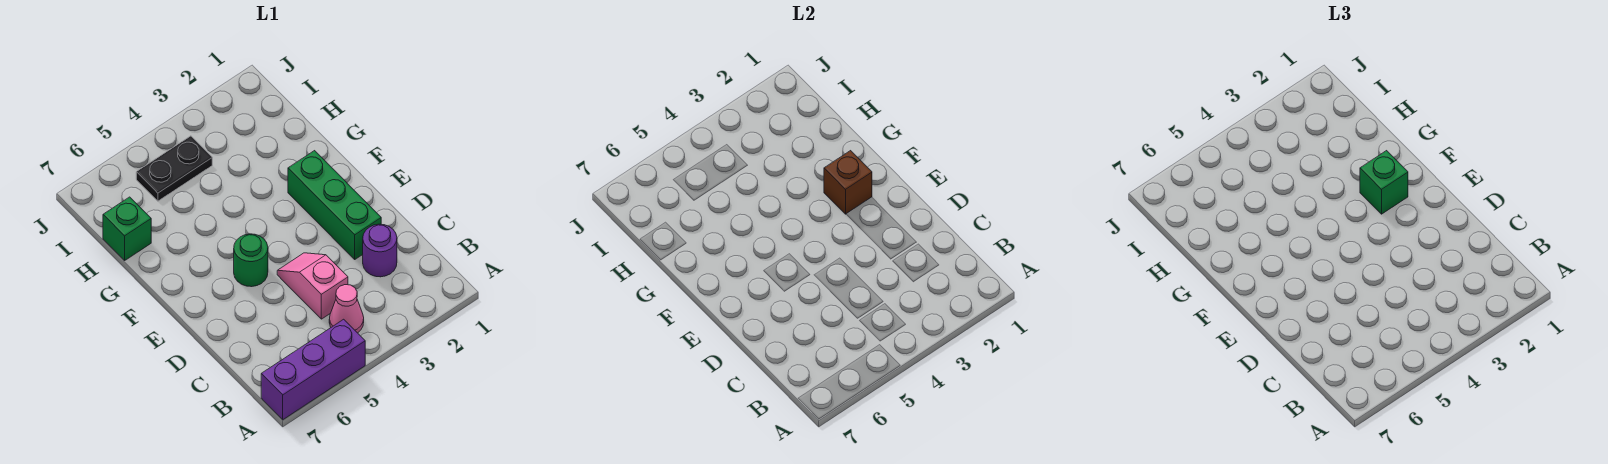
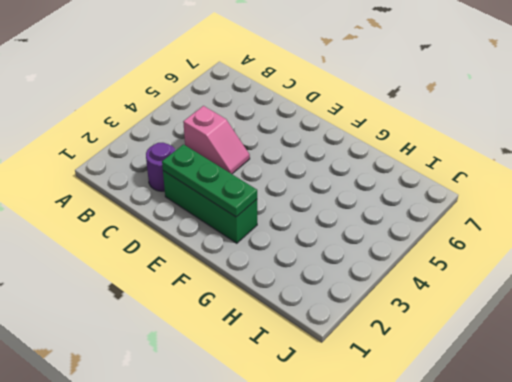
green plate D2:F2 level 2 -> brown brick F2 level 2
none -> purple brick A5:A7 level 1
none -> pink cone B4 level 1

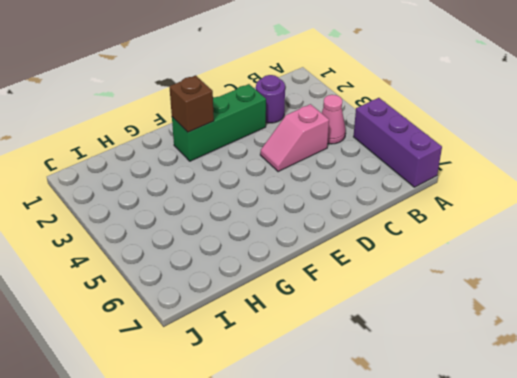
none -> green round brick E5 level 1
none -> green brick H7 level 1

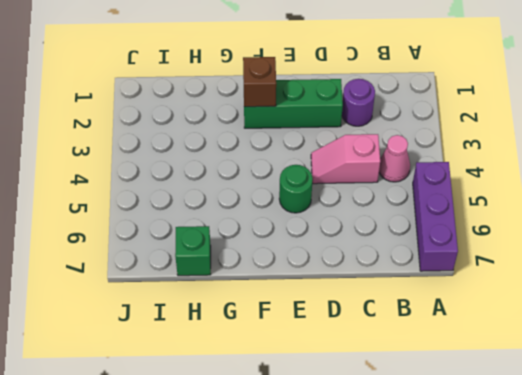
none -> black plate I4:I5 level 1
none -> green brick F2 level 3

